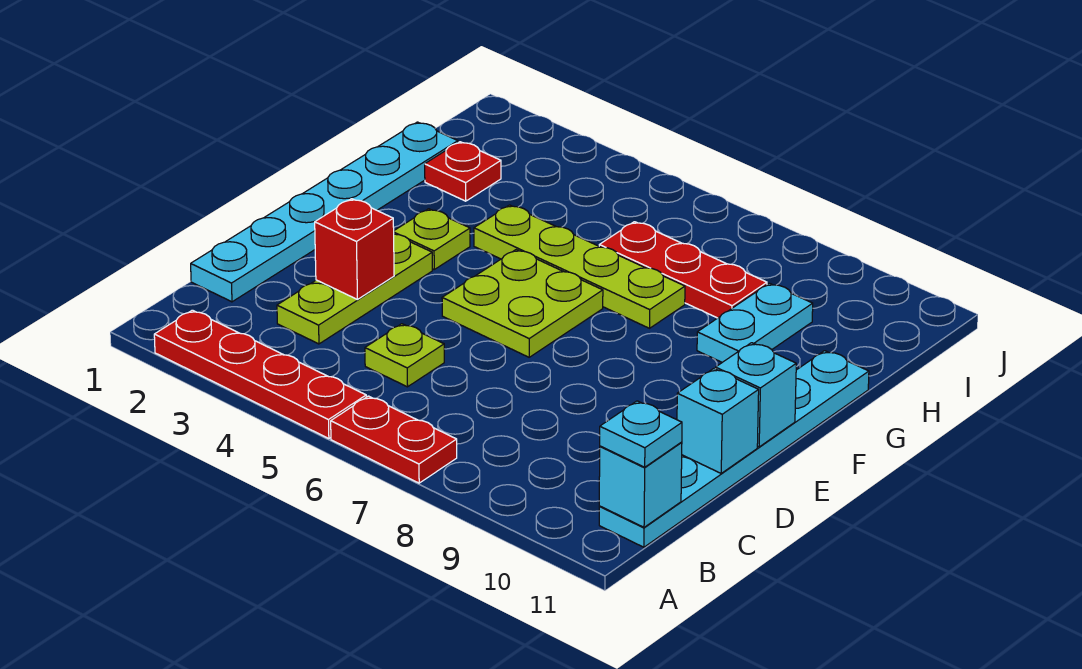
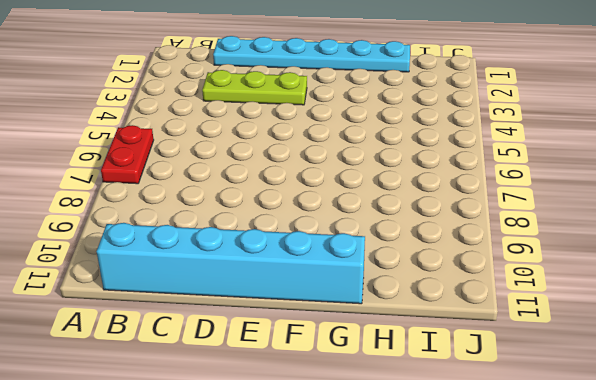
cyan brick B11:G11 level 1 -> cyan plate B11:G11 level 1
none -> red plate A2:A5 level 1
none -> lime plate C5 level 1
none -> lime plate E5:F6 level 1

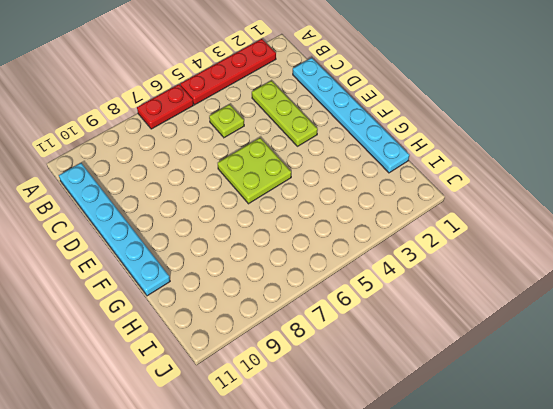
none -> lime plate F3 level 1
none -> lime plate G4:G7 level 1
none -> cyan plate G9:H9 level 1

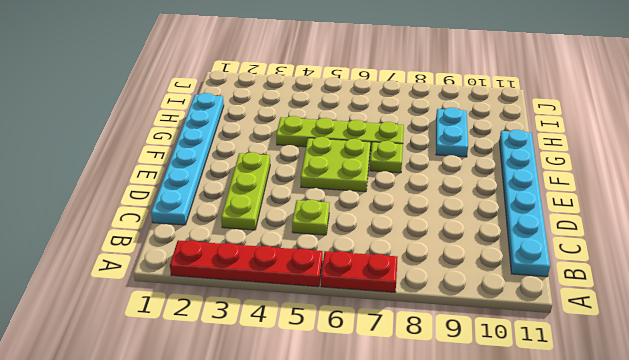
lime plate F7 level 1 -> lime plate F3 level 1
none -> red plate H2 level 1
none -> red plate H6:H8 level 1
none -> cyan brick B11 level 2

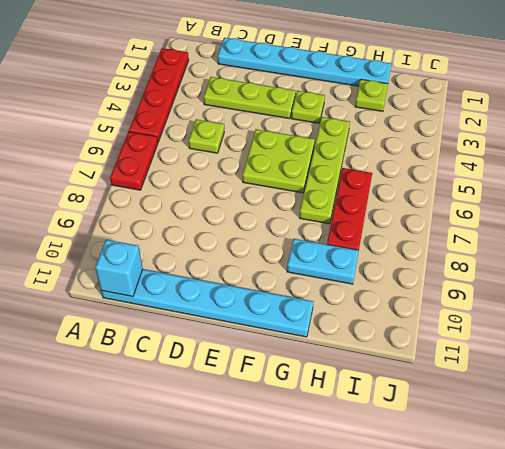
lime plate H2 level 1 -> red plate H2 level 1
none -> red brick D3 level 2
none -> cyan brick D11 level 2
none -> cyan brick E11 level 2

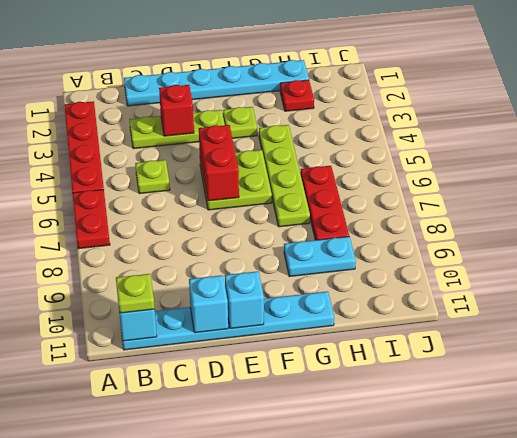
lime plate B11 level 3 -> cyan plate B11 level 3
red brick E5:E6 level 2 -> none

